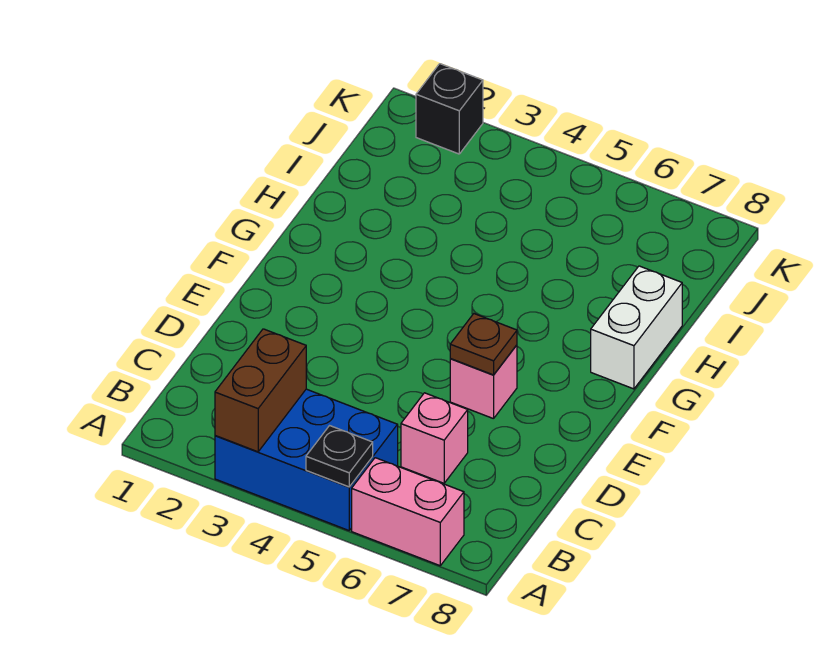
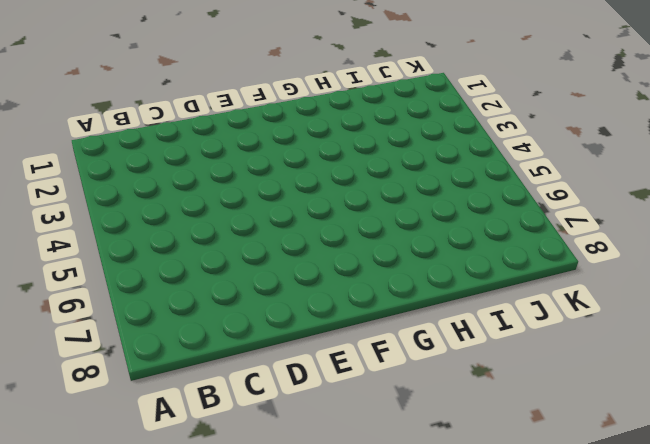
none -> blue brick A3:B5 level 1
none -> pink brick A6:A7 level 1

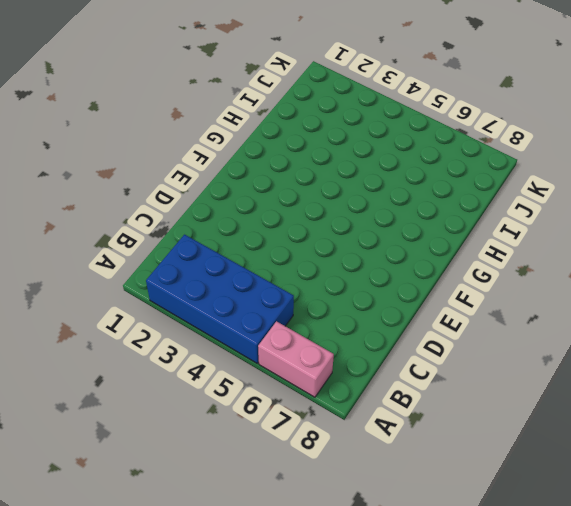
blue brick A2:B5 level 1 -> blue brick A3:B5 level 1
none -> pink brick C6 level 1
none -> pink brick E6 level 1

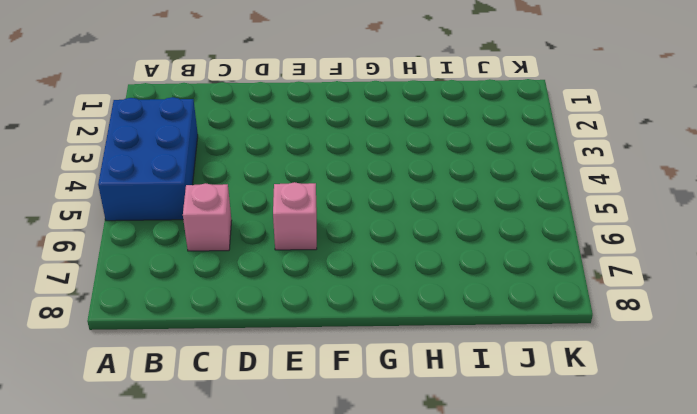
none -> pink brick A6:A7 level 1
none -> white brick G8:H8 level 1

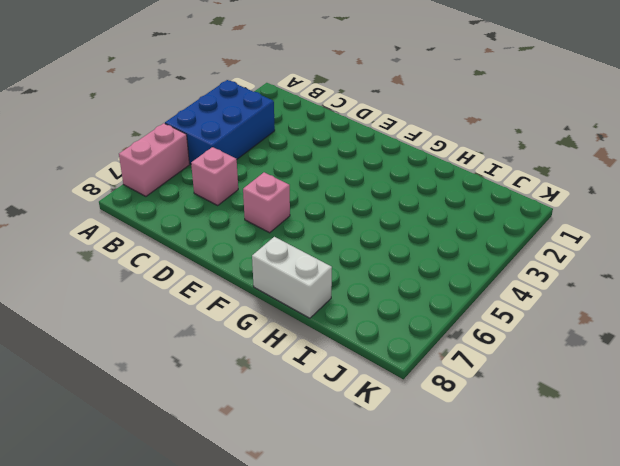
none -> black brick K2 level 1
none -> brown brick A3:B3 level 2

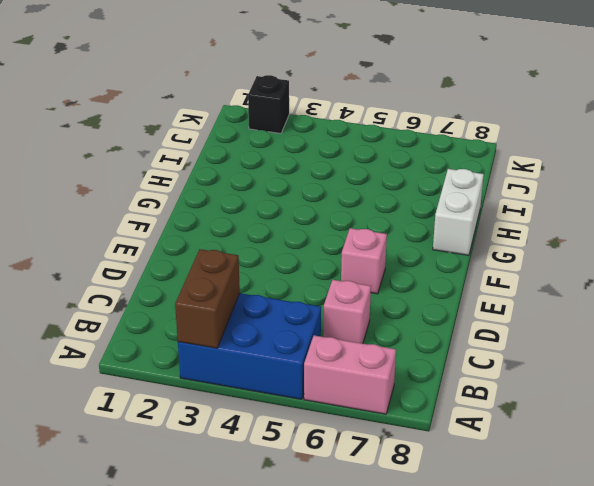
none -> black plate A5 level 2
none -> brown plate E6 level 2

